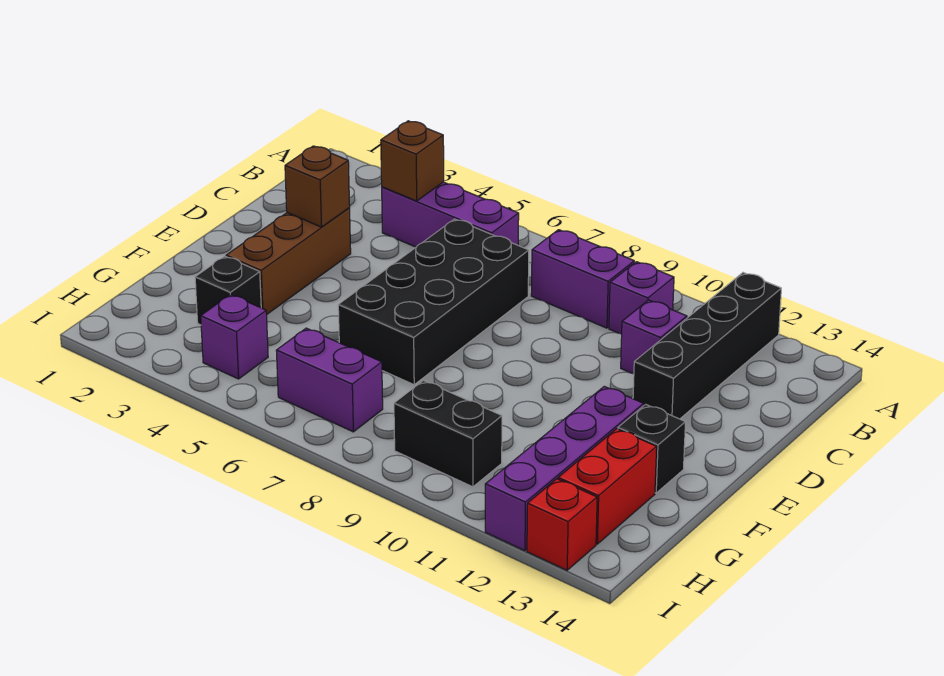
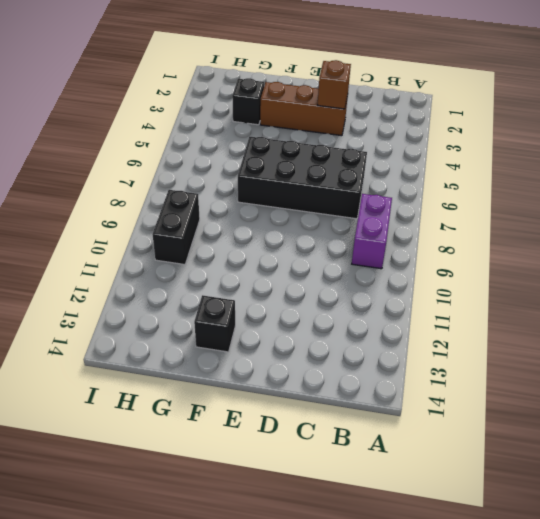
none -> black brick A12:D12 level 1
none -> purple brick B4:B6 level 1
none -> purple brick B10 level 1

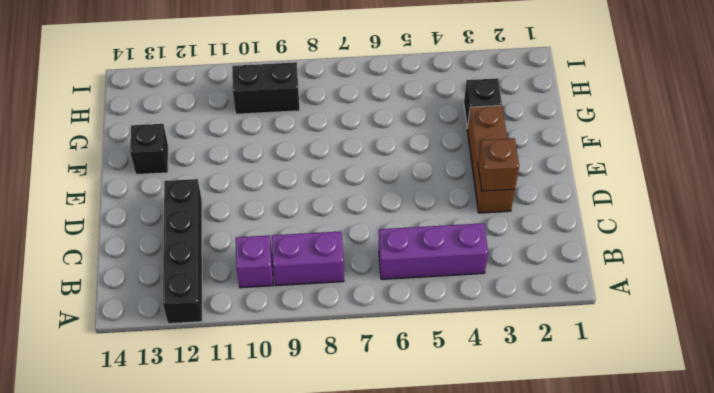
none -> black brick C6:F7 level 1
none -> purple brick C11 level 1
none -> purple brick F12:I12 level 1

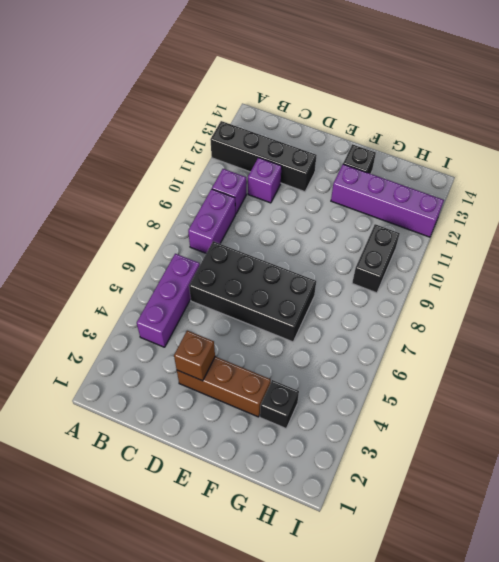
none -> red brick G13:H13 level 1
none -> purple brick H4 level 1
none -> purple brick H6:H7 level 1

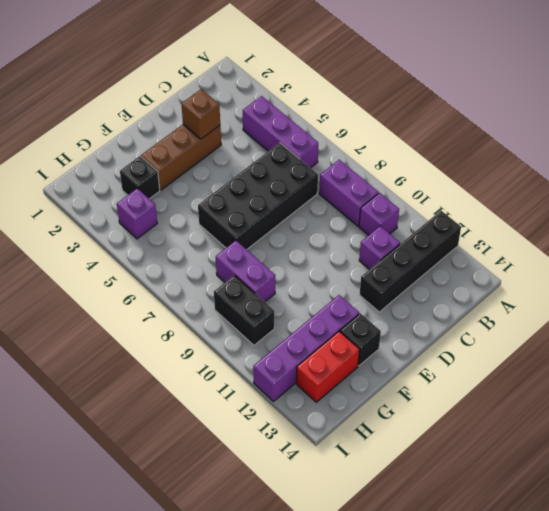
purple brick G8:G9 level 1 -> purple brick H6:H7 level 1
none -> red brick I13 level 1
none -> brown brick B4 level 2

